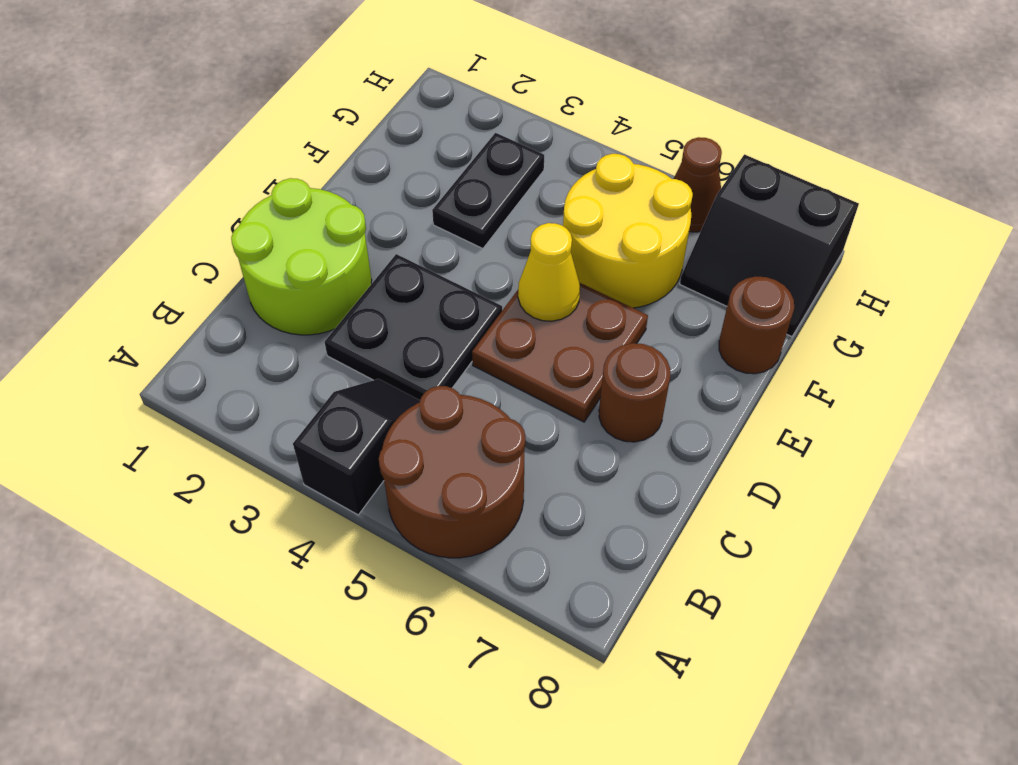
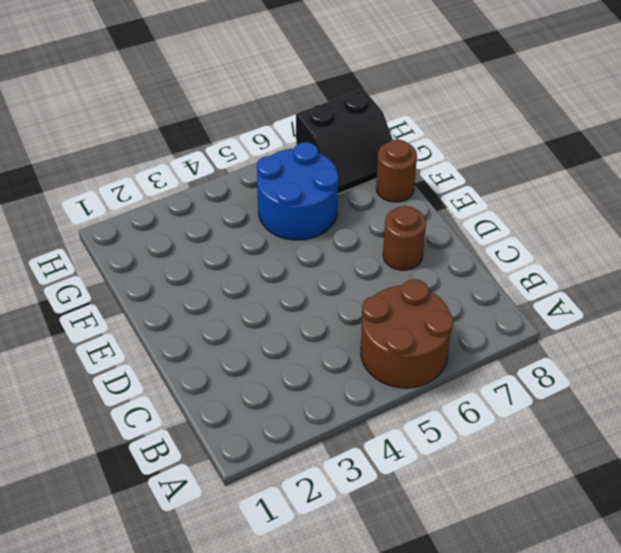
blue round brick F5:G6 level 1 -> yellow round brick F5:G6 level 1
none -> black slope A4:B4 level 1 top A
none -> lime round brick C1:D2 level 1
none -> black plate C3:D4 level 1

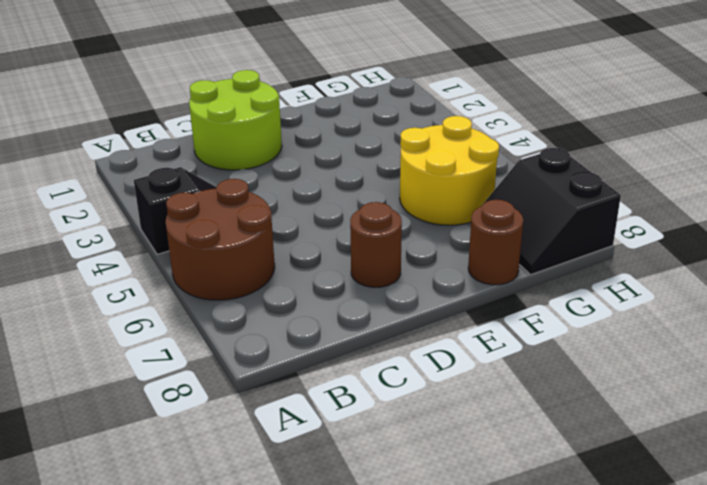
none -> black plate C3:D4 level 1
none -> brown plate D5:E6 level 1
none -> black plate F3:G3 level 1

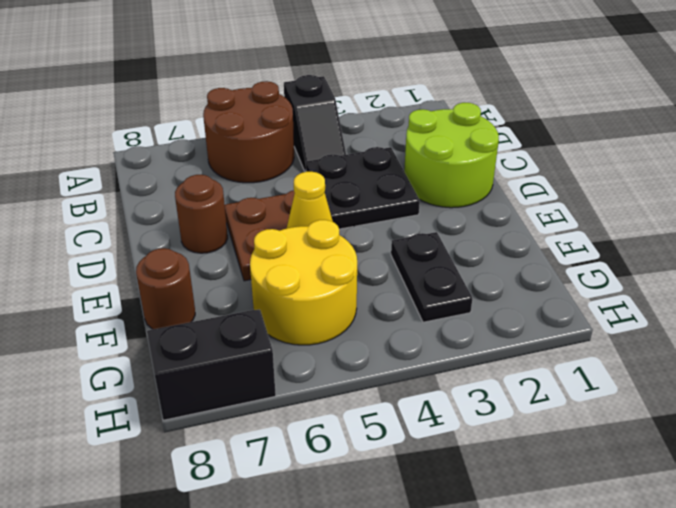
none -> brown cone H6 level 1

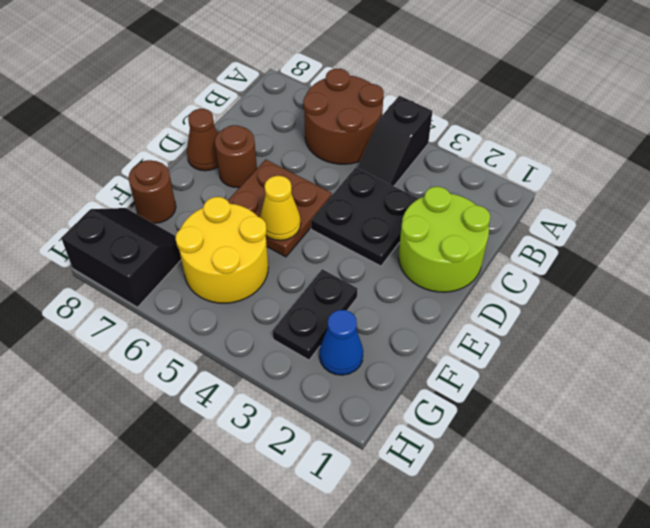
brown cone D8 level 1 -> brown cone H6 level 1
blue cone G2 level 1 -> none

